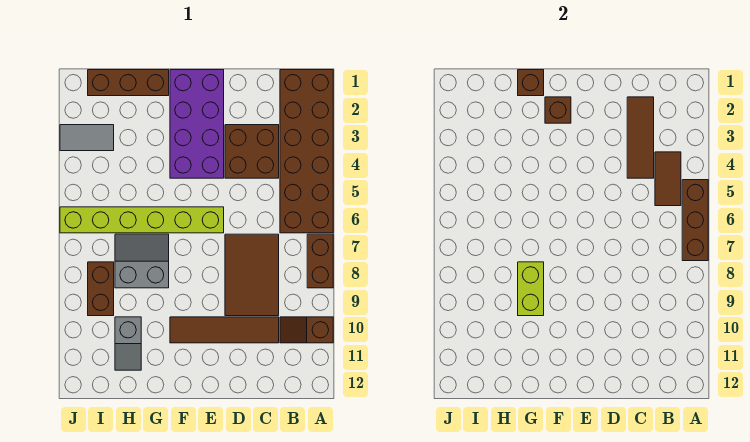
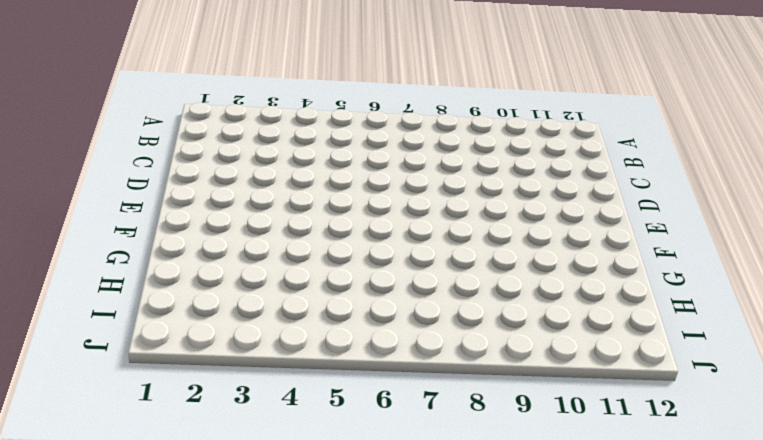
none -> brown brick A1:B6 level 1
none -> brown brick A7:A8 level 1
none -> brown slope A10:B10 level 1 top A

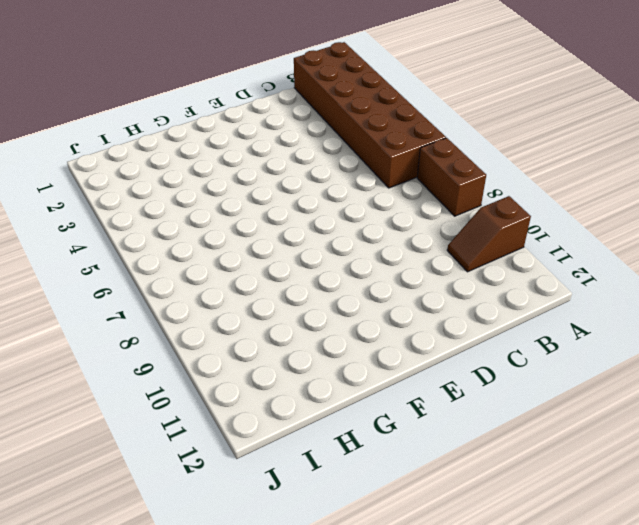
none -> brown brick C3:D4 level 1
none -> brown tile C7:D9 level 1
none -> brown tile C10:F10 level 1

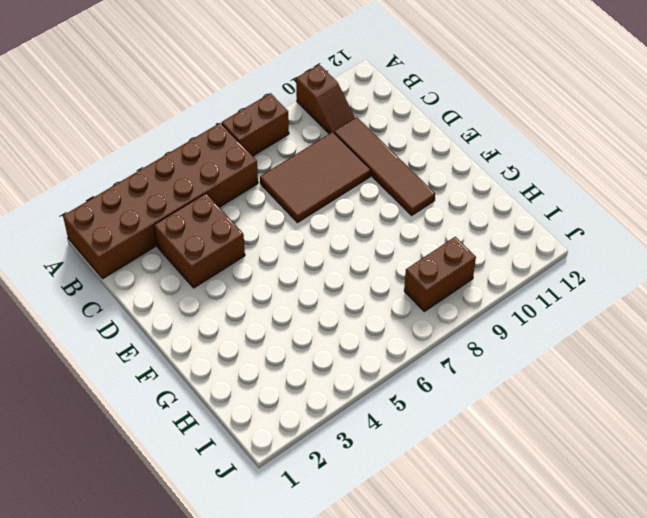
none -> purple brick E1:F4 level 1
none -> lime brick E6:J6 level 1
none -> brown brick G1:I1 level 1

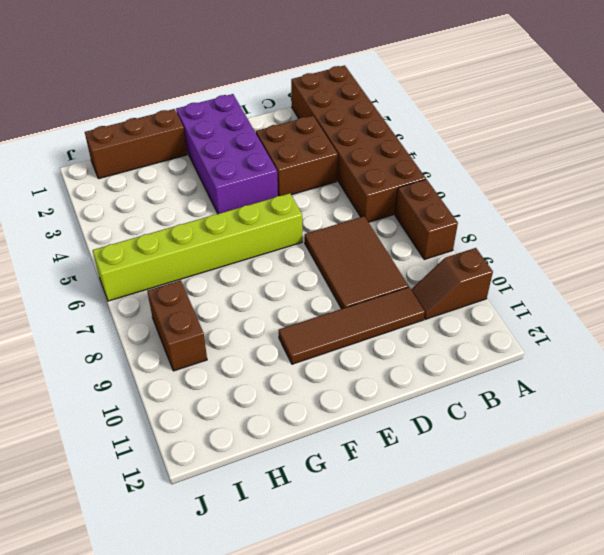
none -> grey slope G7:H8 level 1 top 8
none -> grey slope H10:H11 level 1 top 10
none -> grey tile I3:J3 level 1

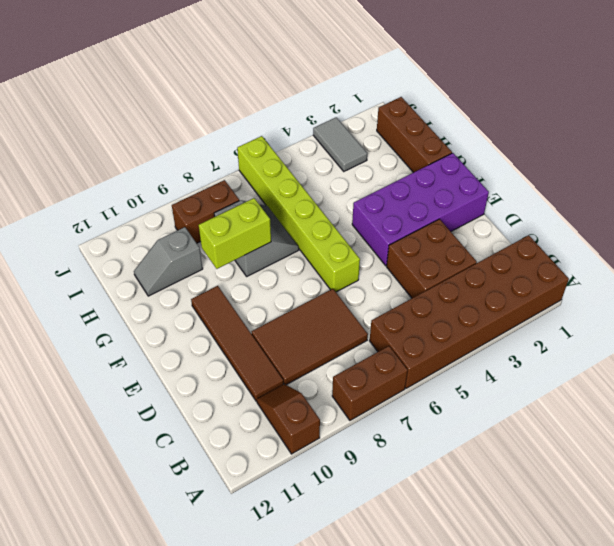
none -> brown brick A5:A7 level 2
none -> brown tile B4:B5 level 2
none -> brown tile C2:C4 level 2

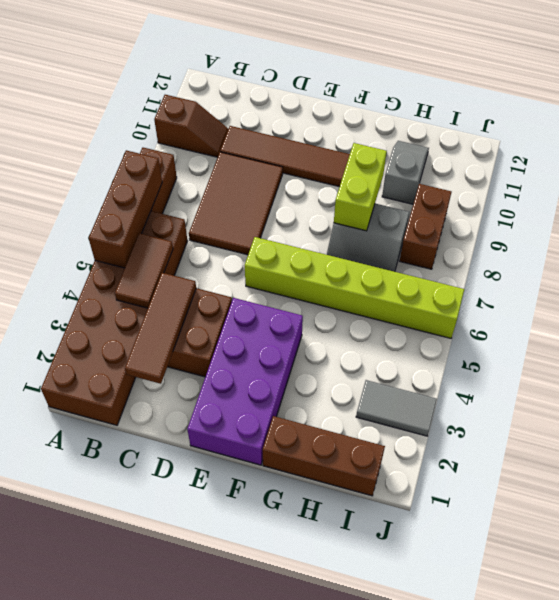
none -> brown brick F2 level 2
none -> brown brick G1 level 2

